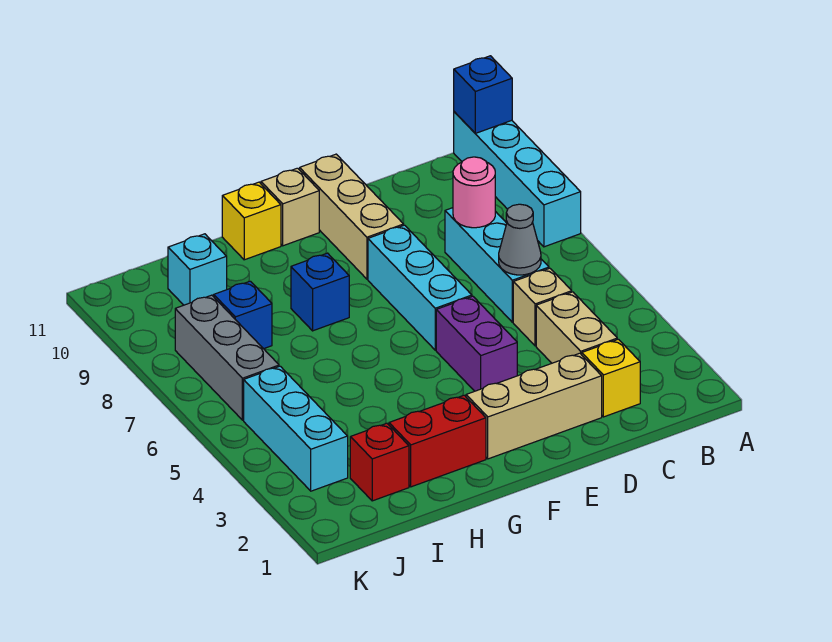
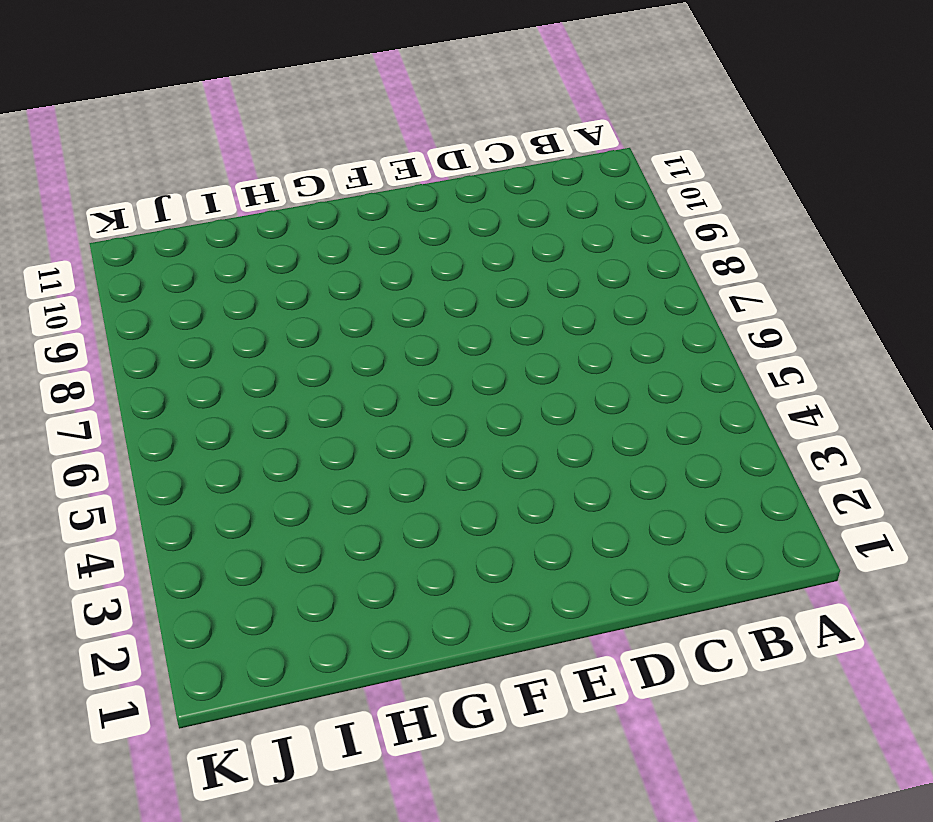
none -> cyan brick A8:A11 level 1
none -> yellow brick C2 level 1
none -> tan brick C3:C4 level 1

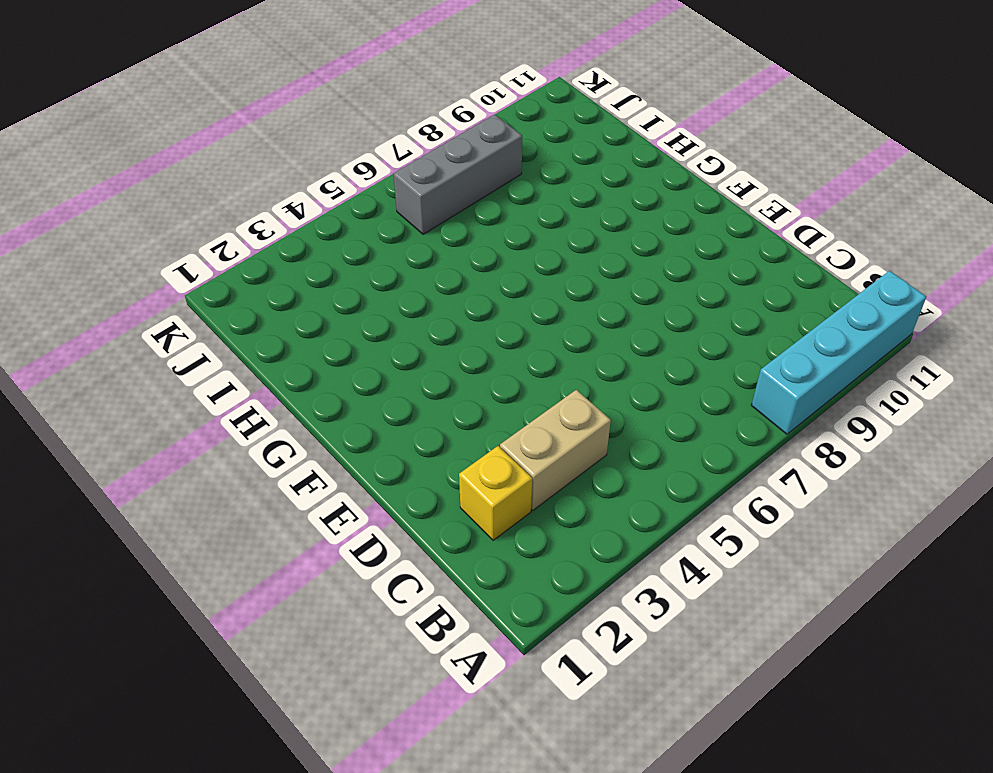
none -> tan brick C5 level 1
none -> cyan brick C6:C8 level 1
none -> tan brick D2:F2 level 1

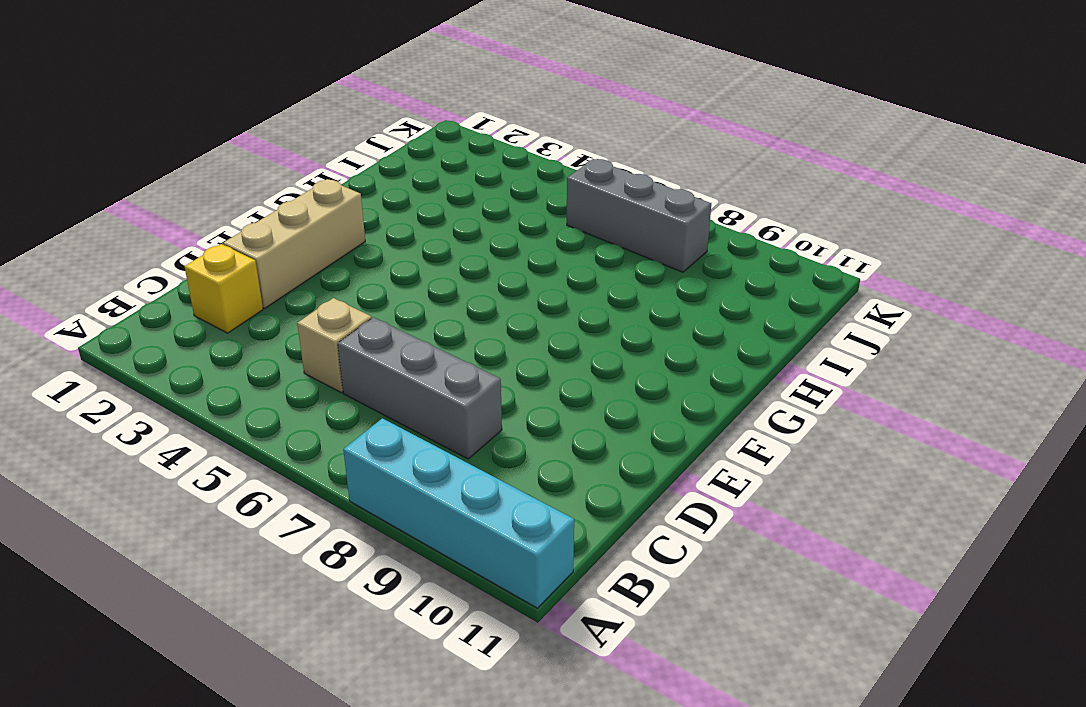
grey brick C6:C8 level 1 -> cyan brick C6:C8 level 1
none -> tan brick C3:C4 level 1
none -> purple brick E4:E5 level 1
none -> cyan brick E6:E8 level 1

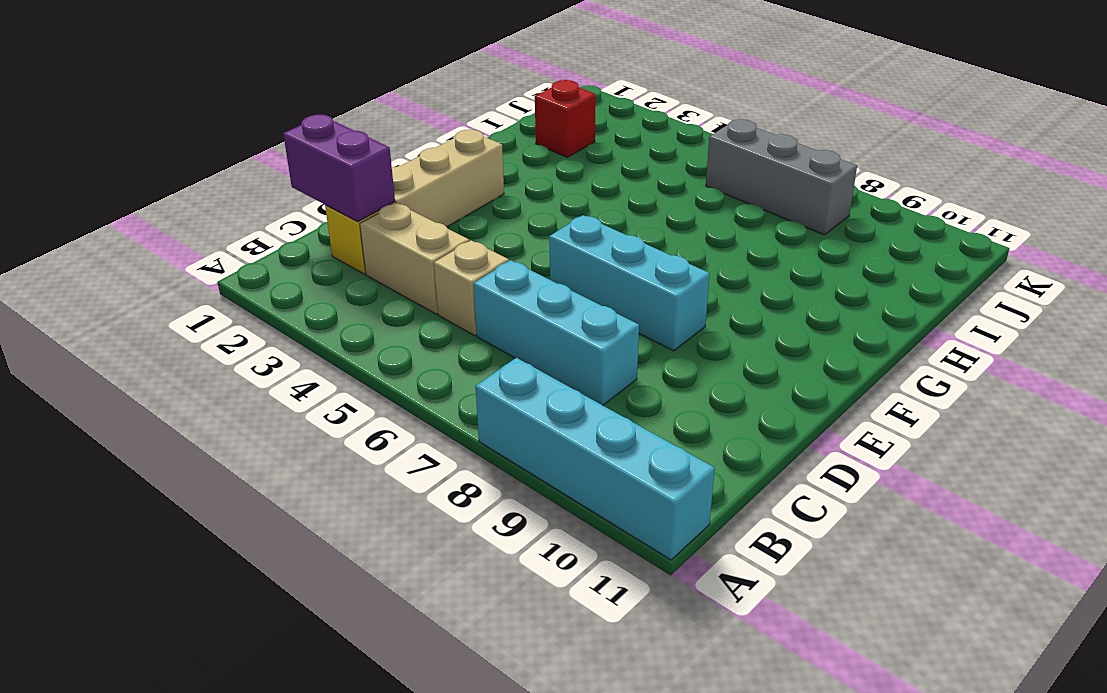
purple brick C1:C2 level 2 -> purple brick E4:E5 level 1
none -> tan brick E9:E11 level 1
none -> tan brick F11 level 1
none -> red brick G2:H2 level 1

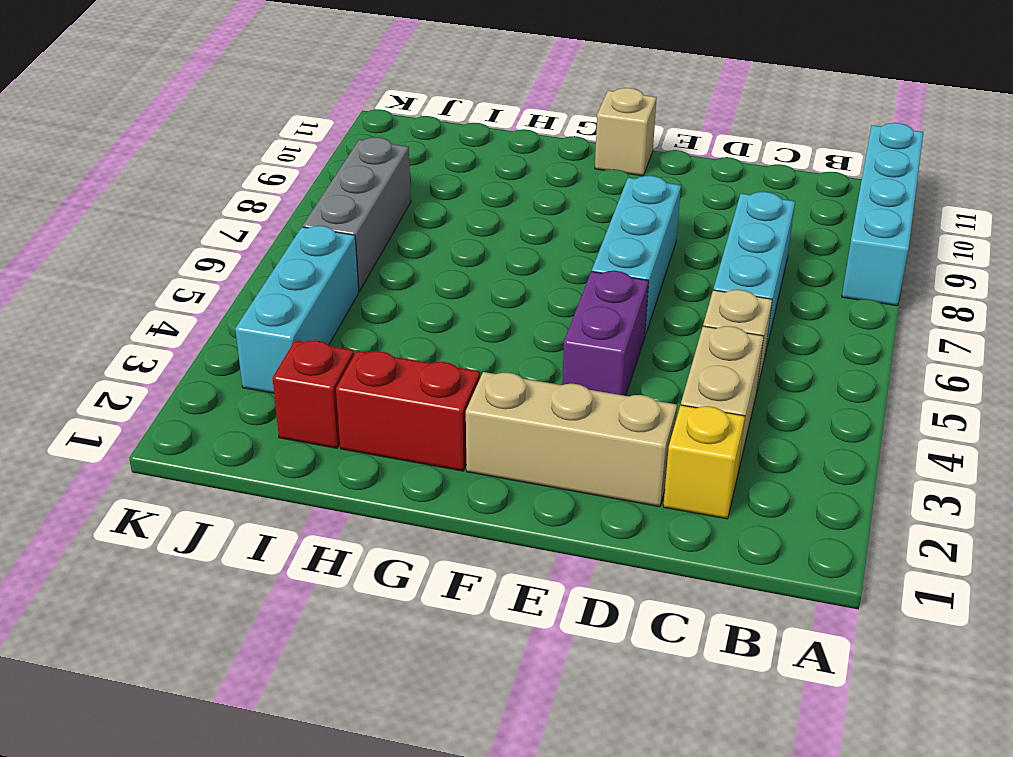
none -> tan brick E9:E11 level 1
none -> blue brick G8 level 1
none -> yellow brick G11 level 1

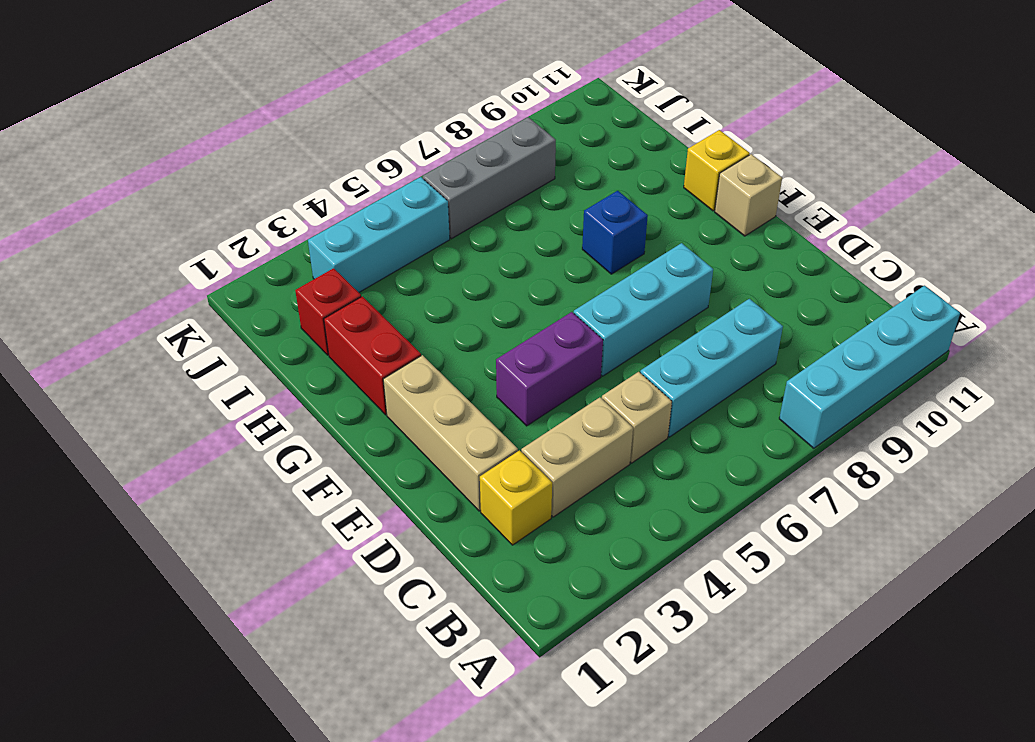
none -> tan brick E9:E11 level 1
none -> blue brick I8 level 1
none -> cyan brick I10 level 1

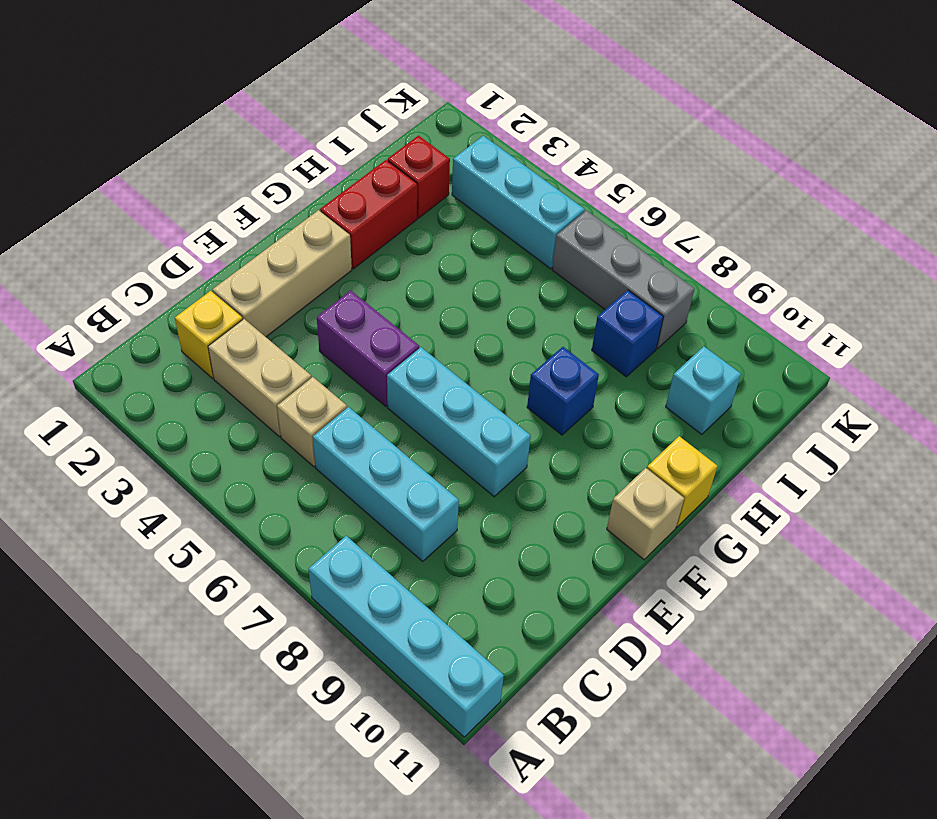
none -> tan brick E9:E11 level 1
none -> blue brick A11 level 2
none -> grey cone C6 level 2

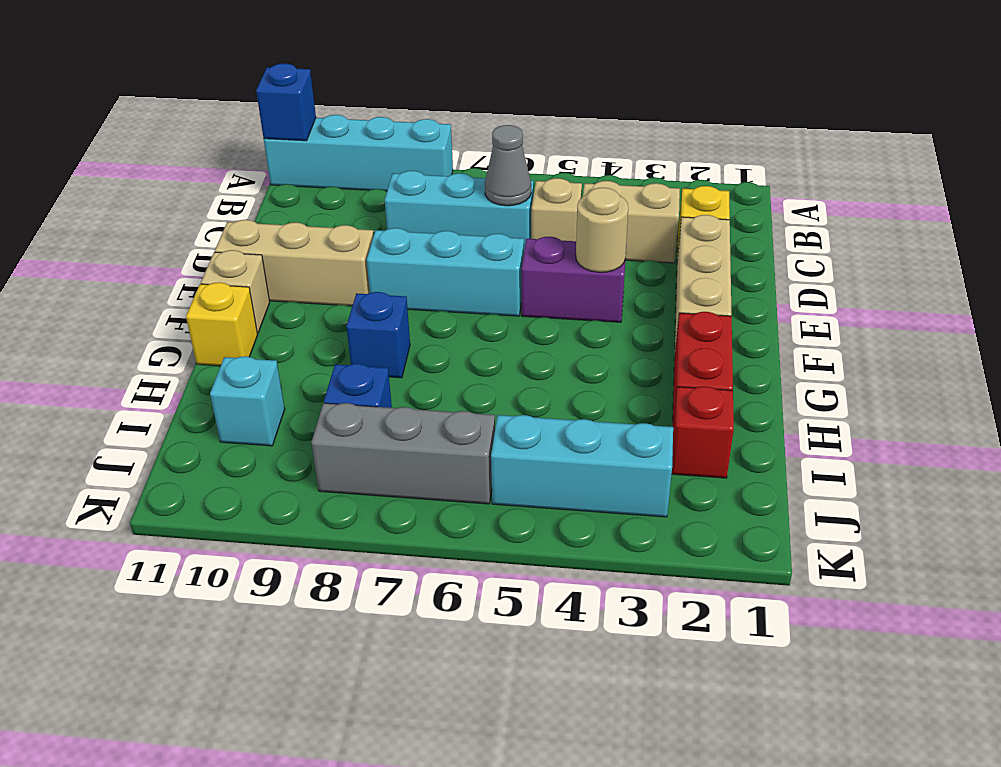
tan round brick E4 level 2 -> none
none -> pink round brick C8 level 2

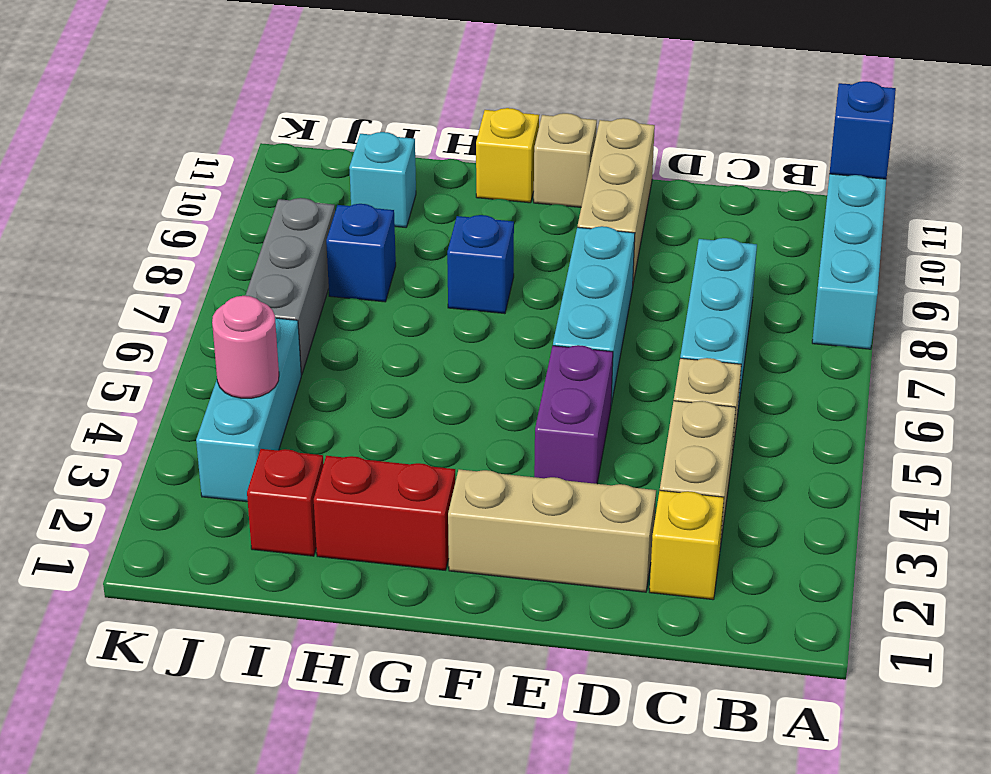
pink round brick J4 level 2 -> pink round brick C8 level 2
none -> grey cone C6 level 2

